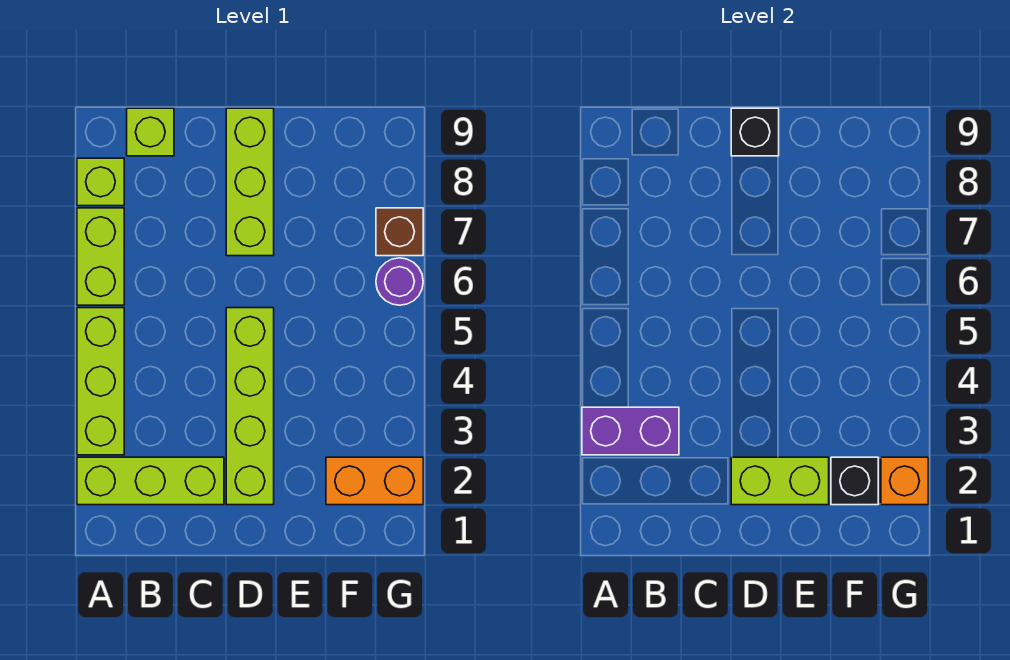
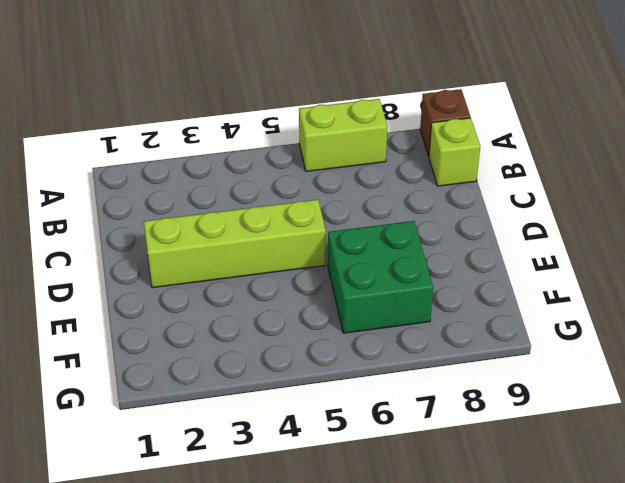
brown brick A9 level 1 -> brown brick G7 level 1
green brick E6:F7 level 1 -> none
none -> lime brick A2:C2 level 1
none -> lime brick A3:A5 level 1
none -> lime brick A8 level 1

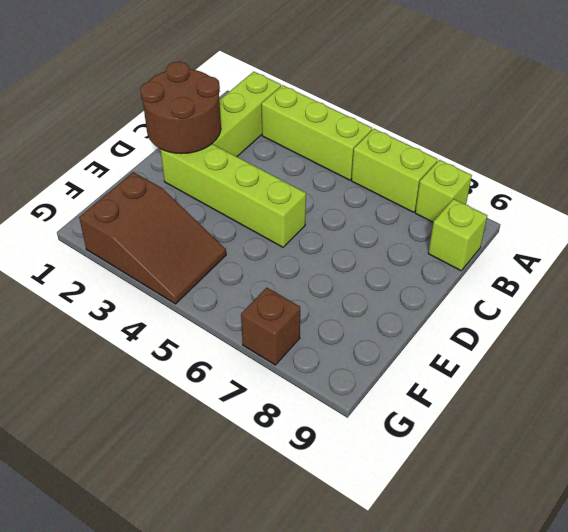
brown round brick C1:D2 level 2 -> lime brick D2:E2 level 2
brown slope F2:G4 level 1 top 2 -> orange brick F2:G2 level 1
none -> lime brick D7:D9 level 1
none -> purple round brick G6 level 1
none -> purple brick A3:B3 level 2

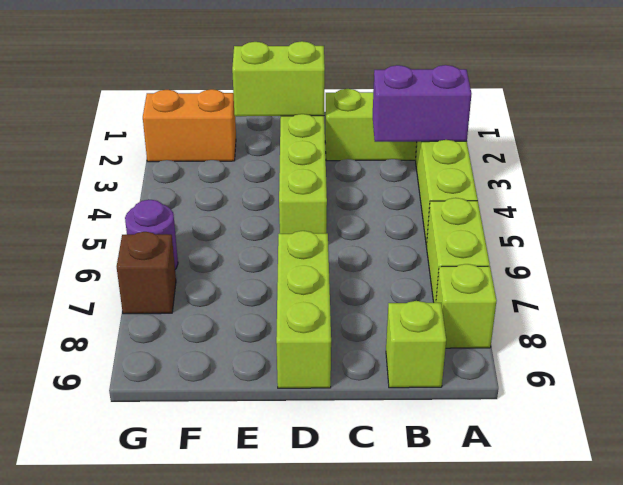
none -> black brick D9 level 2
none -> black brick F2 level 2
none -> orange brick G2 level 2

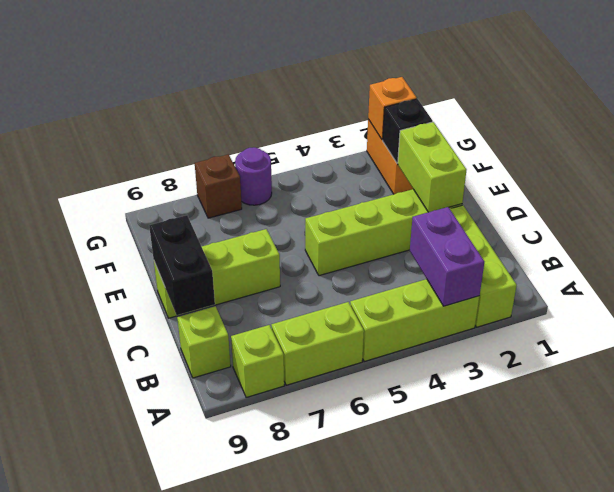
black brick C9:D9 level 2 -> black brick D9 level 2

